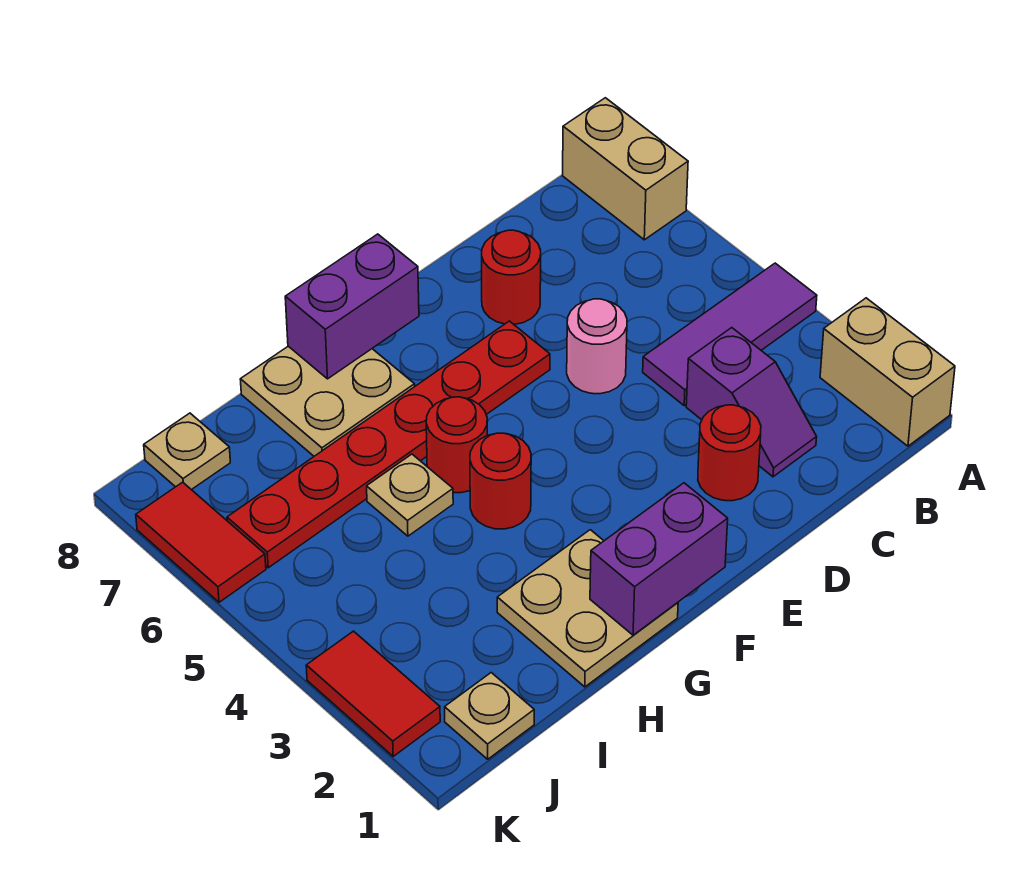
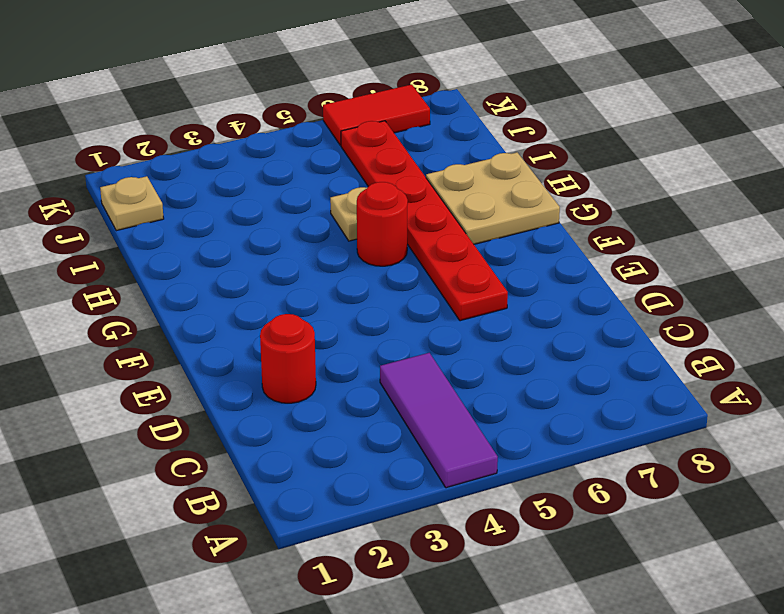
none -> tan brick A1:A2 level 1
none -> tan brick A7:A8 level 1
none -> purple slope C2:C3 level 1 top 3

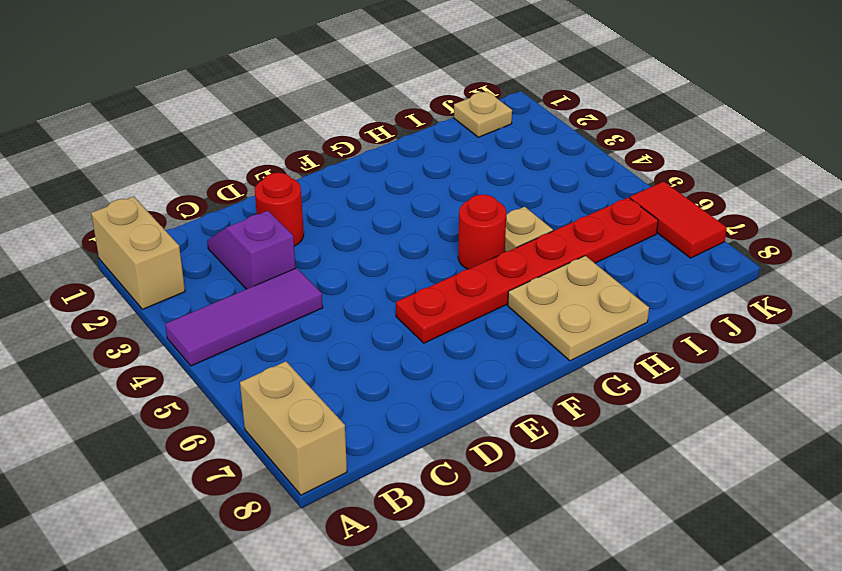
none -> pink round brick D5 level 1
none -> red round brick D7 level 1
none -> tan plate G1:H2 level 1

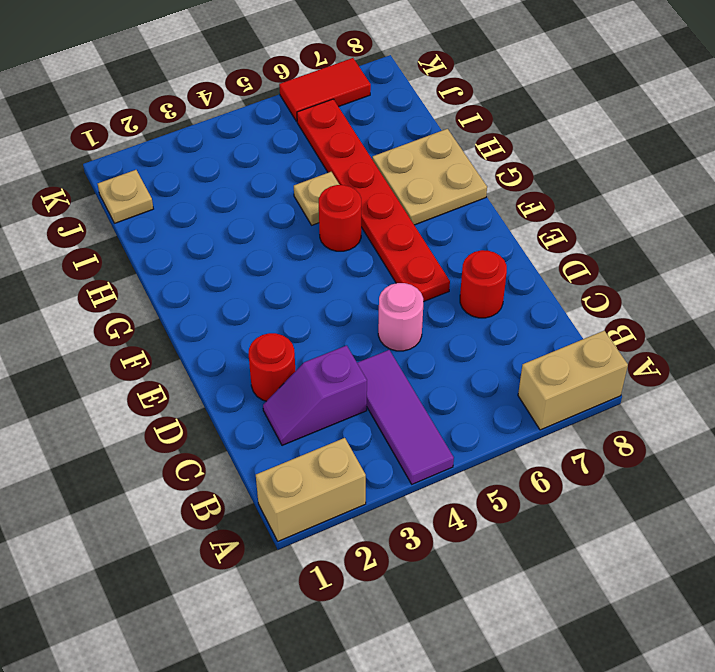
none -> tan plate G1:H2 level 1
none -> red round brick G4 level 1
none -> tan plate J8 level 1

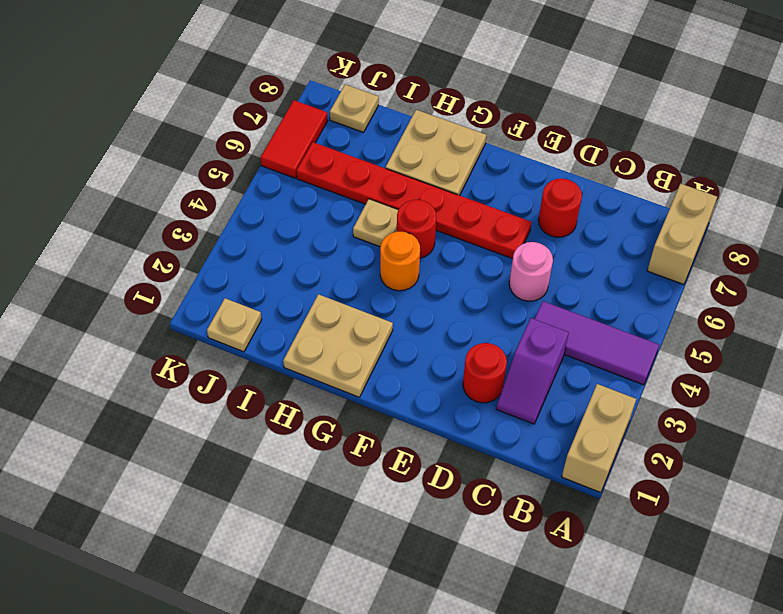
orange round brick G4 level 1 -> red round brick G4 level 1
none -> red tile K2:K3 level 1
none -> purple brick F1:G1 level 2
none -> purple brick F8:G8 level 2

